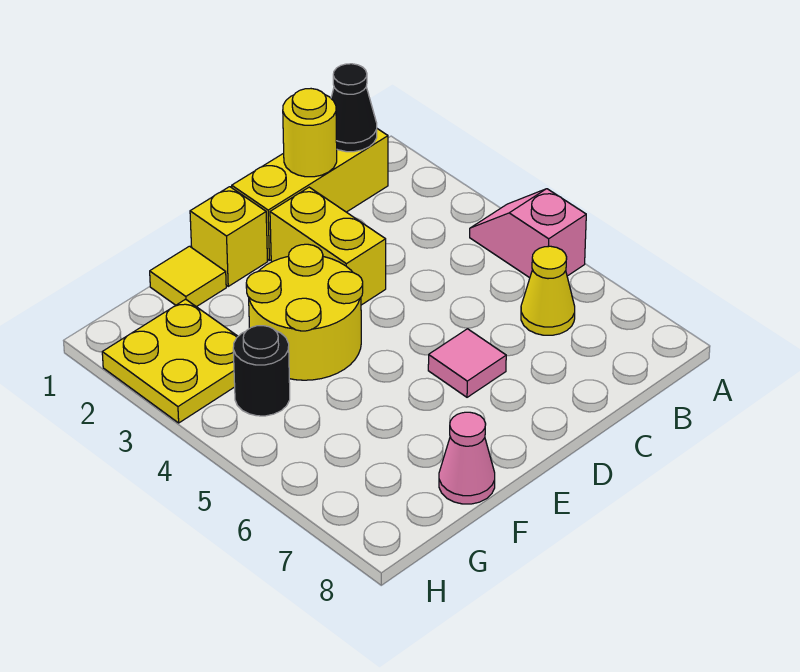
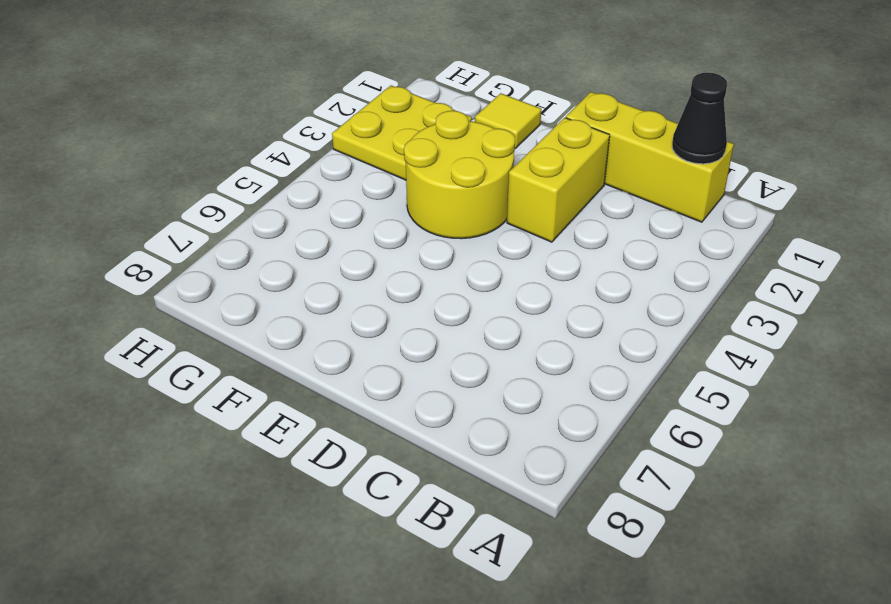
none -> pink slope A4:A5 level 1 top 5
none -> yellow cone B6 level 1
none -> pink tile D6 level 1

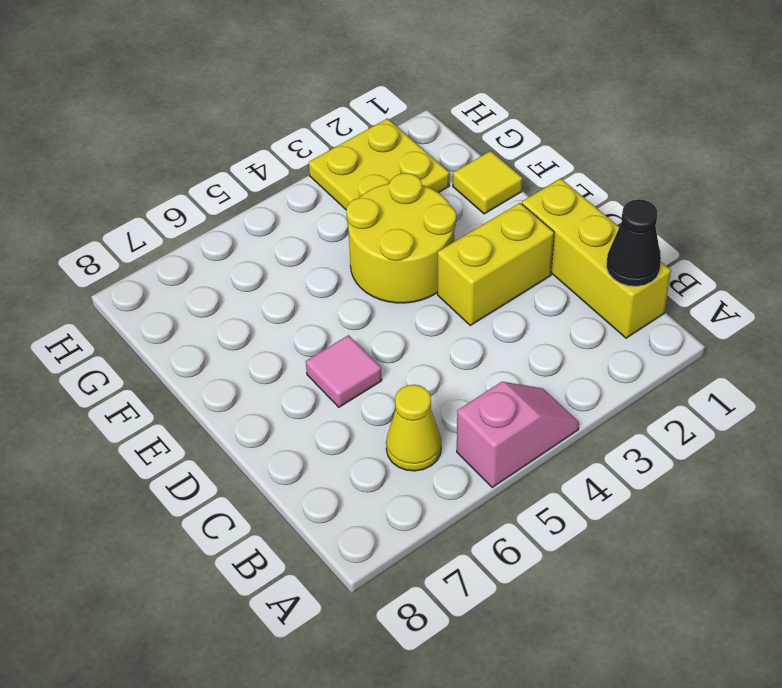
none -> yellow brick E1 level 1
none -> pink cone F8 level 1
none -> black round brick G4 level 1

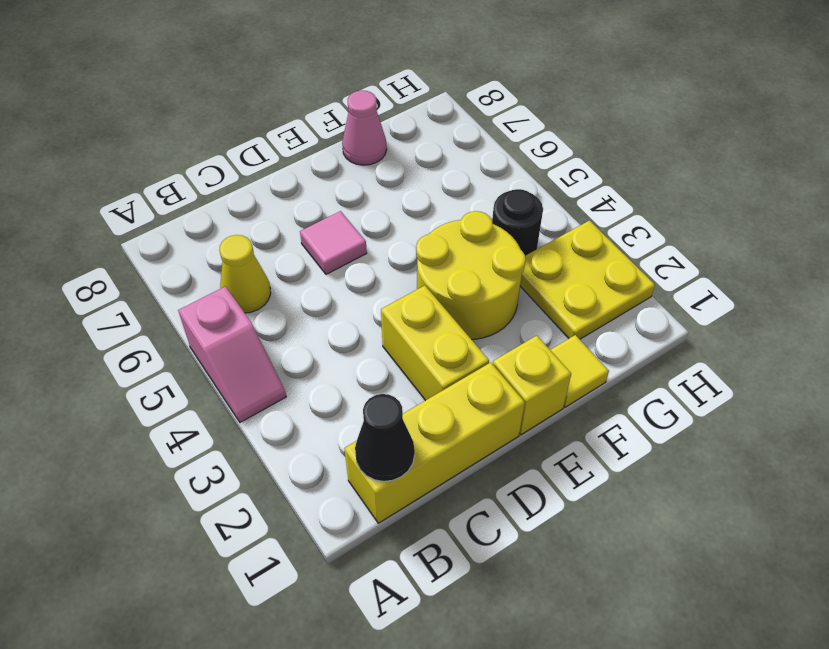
none -> yellow round brick C1 level 2

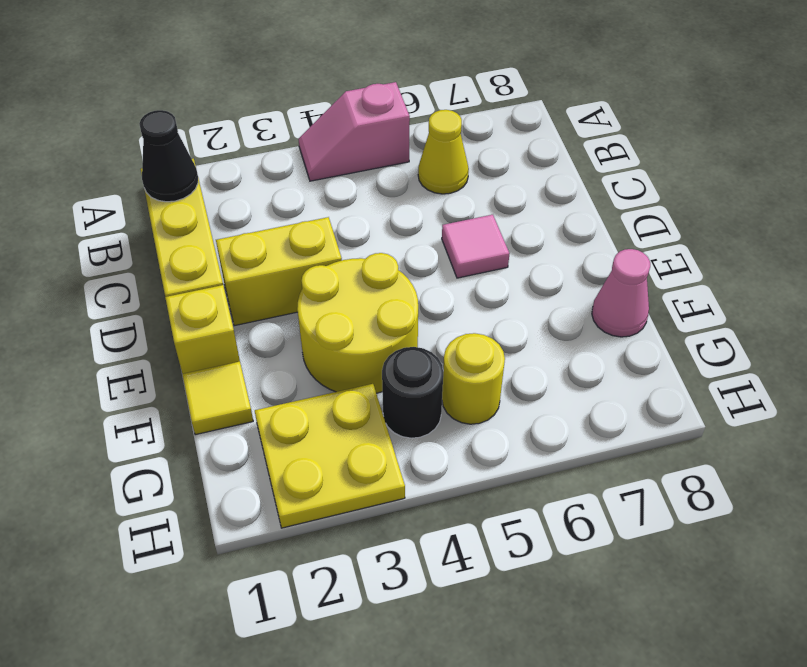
yellow round brick G5 level 1 -> yellow round brick C1 level 2

